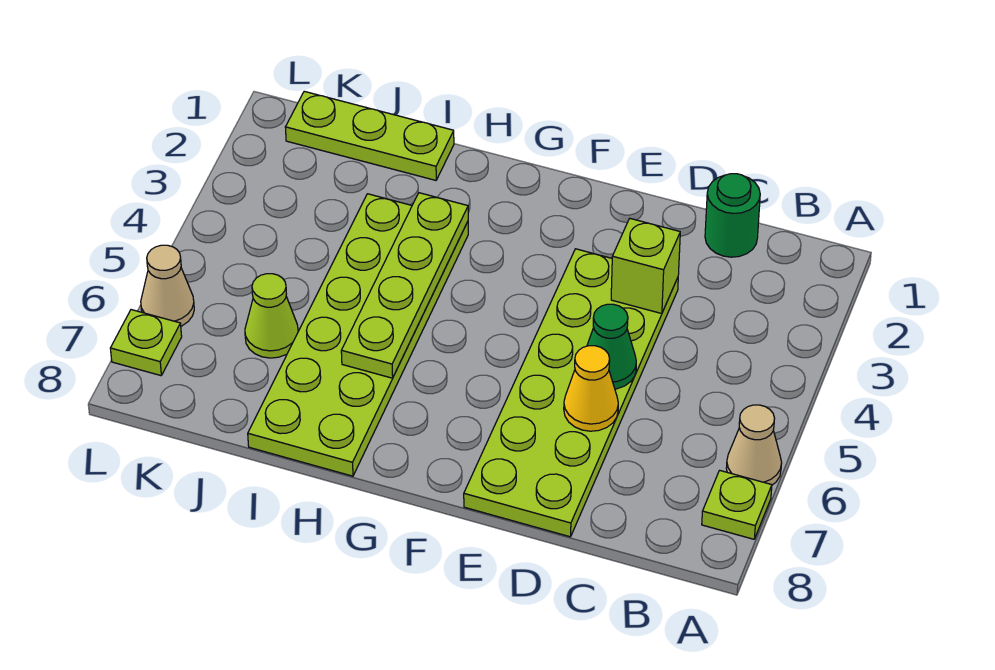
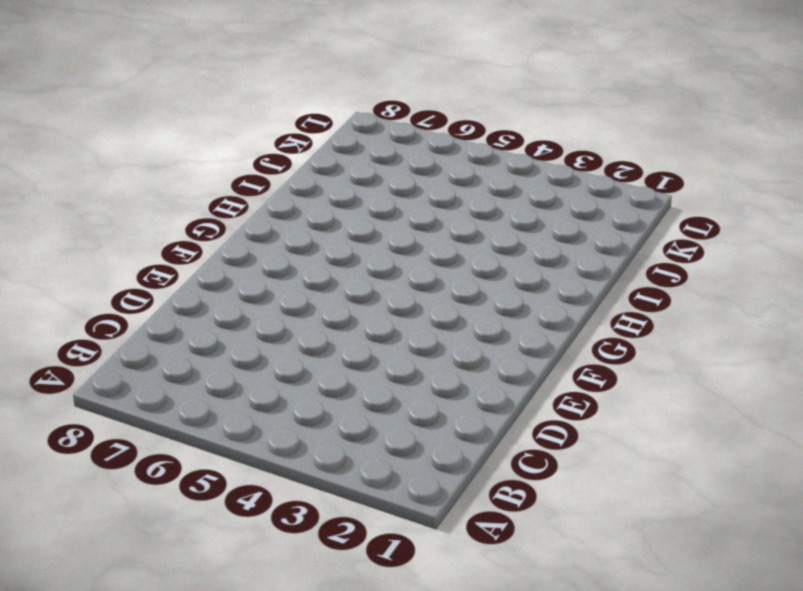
none -> tan cone A6 level 1
none -> lime plate A7 level 1
none -> green round brick C1 level 1

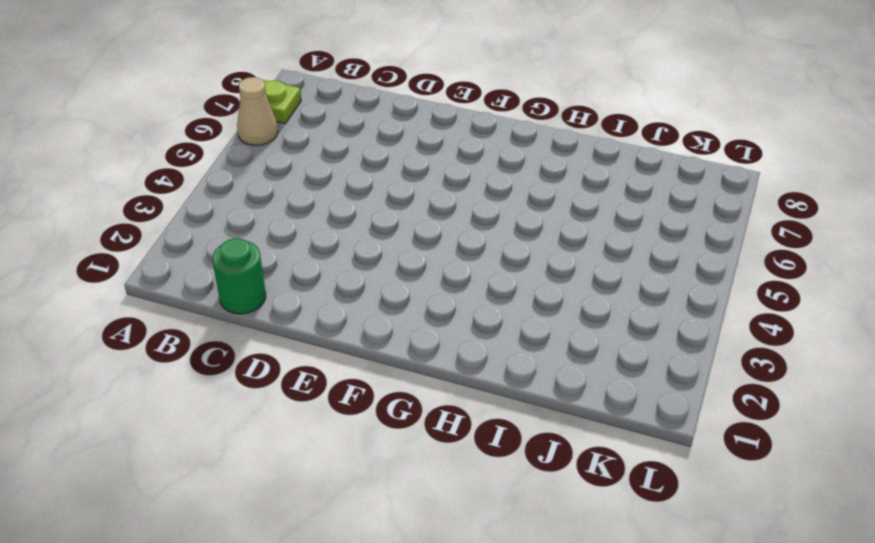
none -> lime plate D3:E8 level 1
none -> lime plate H3:I8 level 1
none -> lime plate I1:K1 level 1

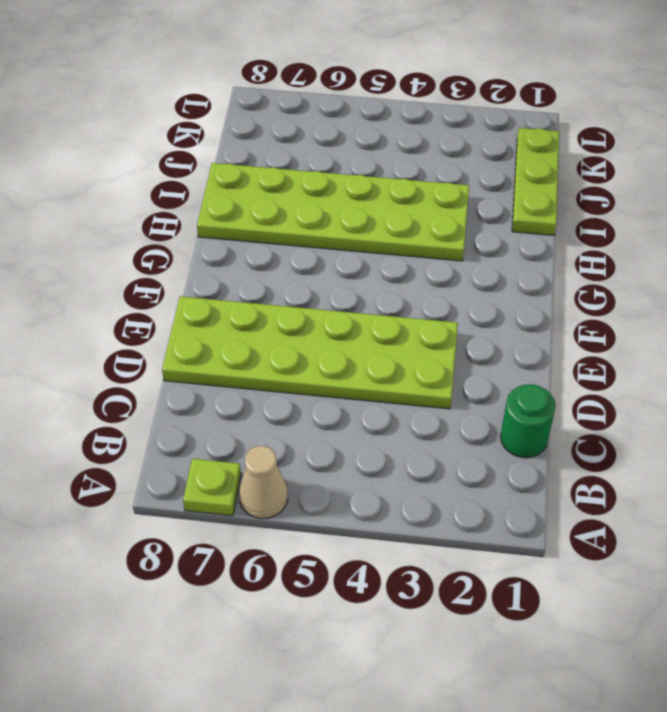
none -> lime cone J6 level 1
none -> tan cone L6 level 1
none -> lime plate L7 level 1

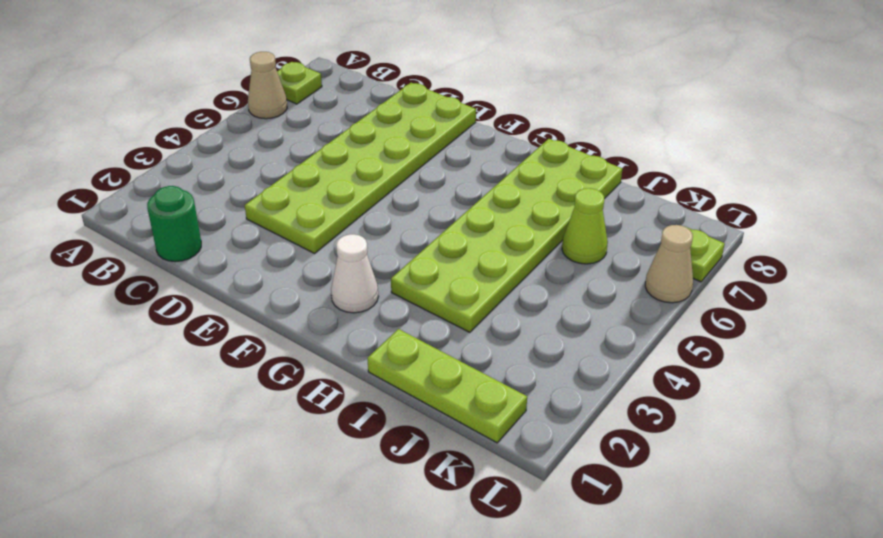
white cone G2 level 1 -> none
none -> lime brick D3 level 2
none -> green cone D5 level 2
none -> yellow cone D6 level 2

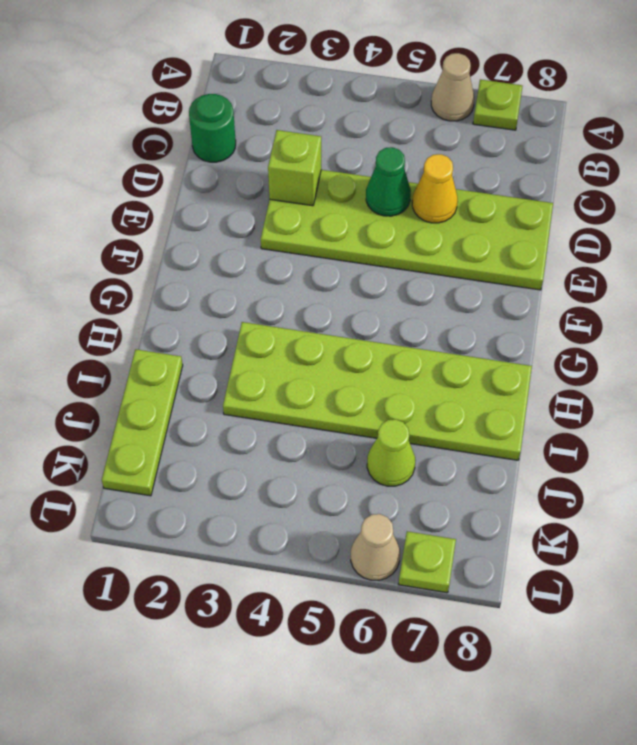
none -> lime plate H3:H6 level 2

